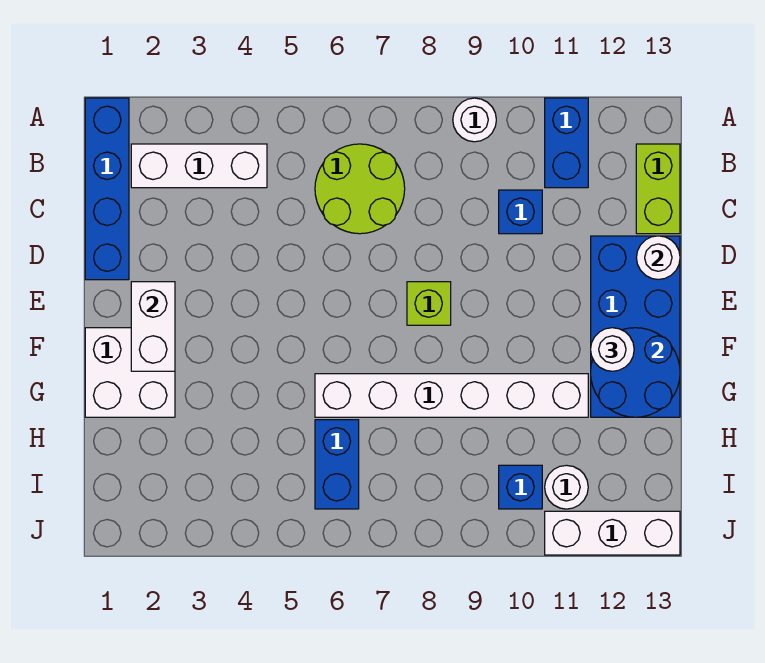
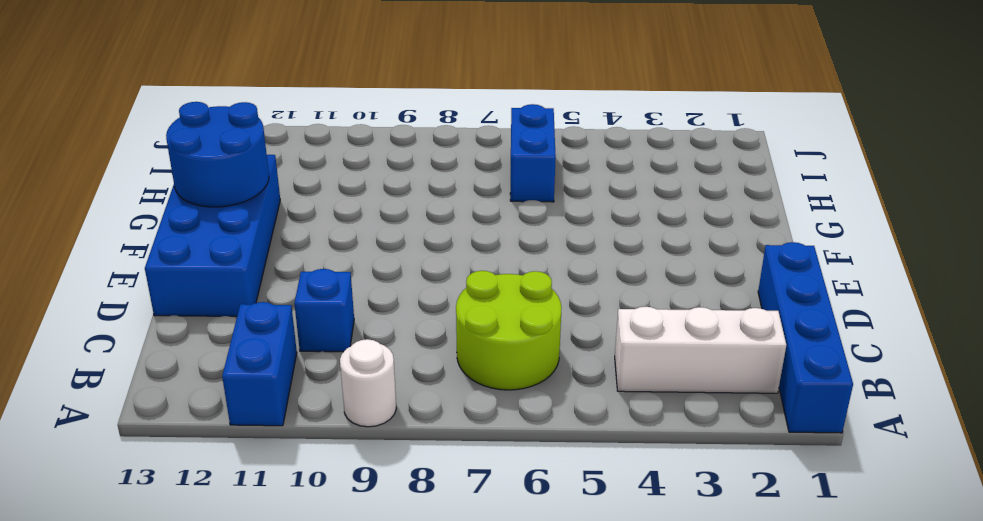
none -> lime brick B13:C13 level 1
none -> lime brick E8 level 1
none -> white brick F1:G2 level 1

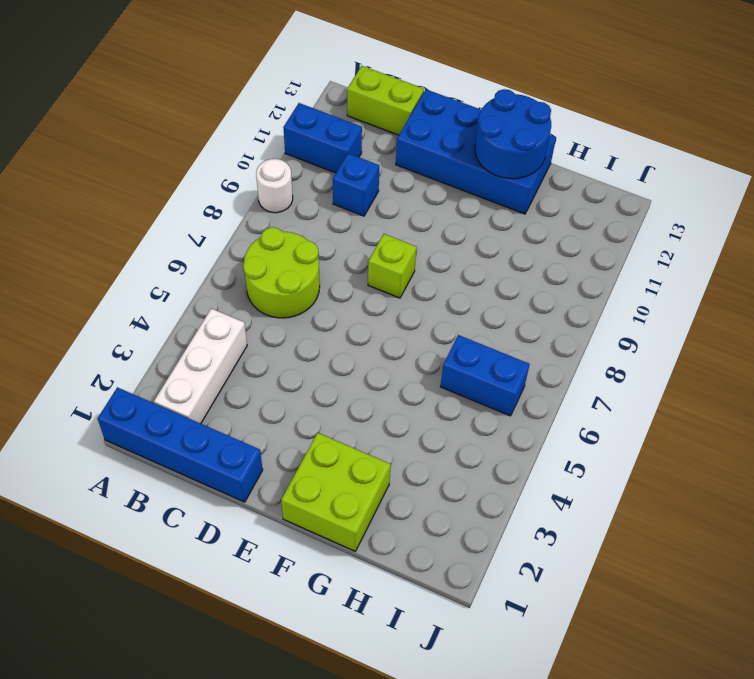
lime brick F1:G2 level 1 -> white brick F1:G2 level 1
none -> white brick G6:G11 level 1
none -> blue brick I10 level 1
none -> white round brick I11 level 1

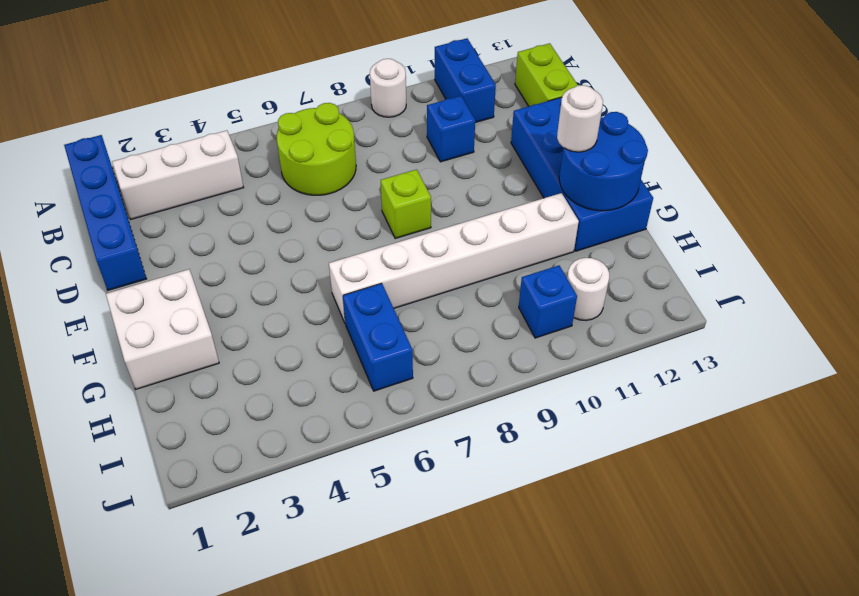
none -> white brick J11:J13 level 1
none -> white round brick D13 level 2
none -> white brick E2:F2 level 2

